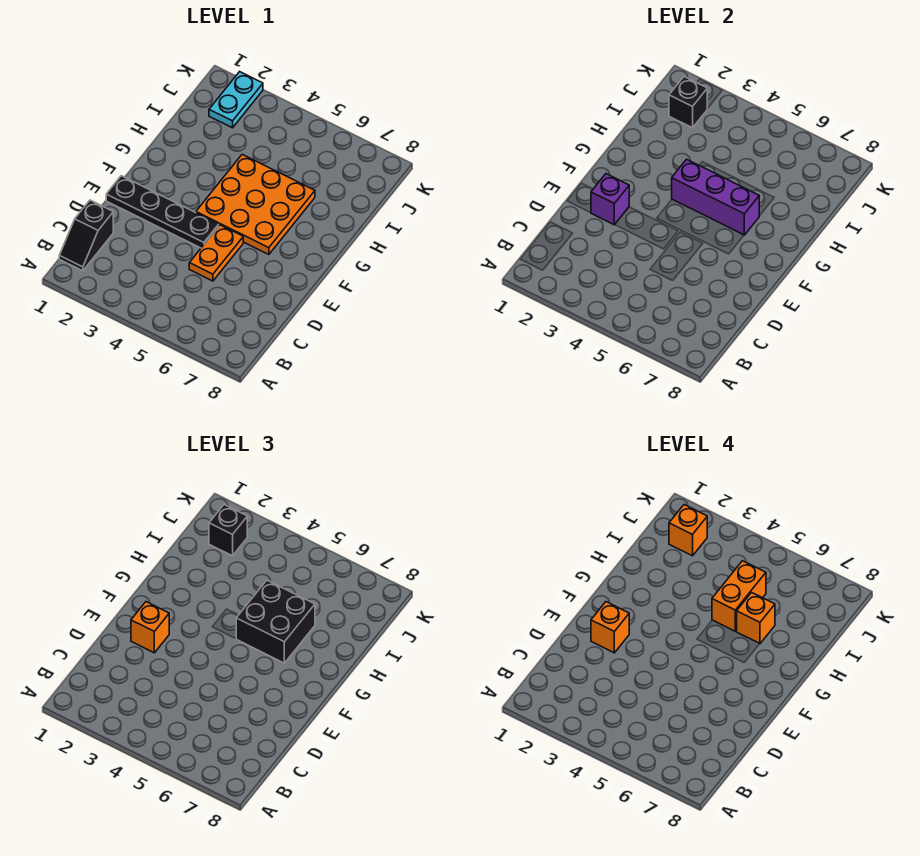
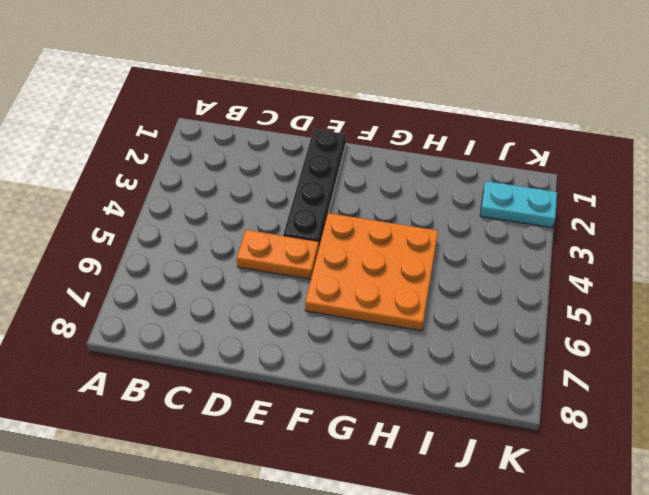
none -> black slope B1:C1 level 1 top C
none -> purple brick E2 level 2
none -> purple brick G4:G6 level 2

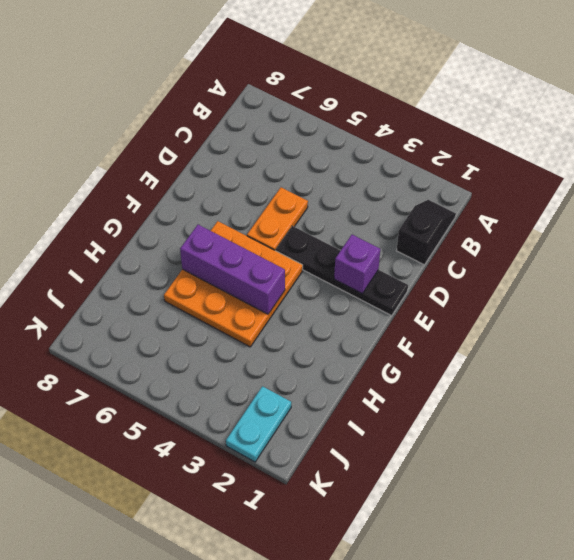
none -> black brick J2 level 2
none -> orange brick E2 level 3
none -> black brick G5:H6 level 3

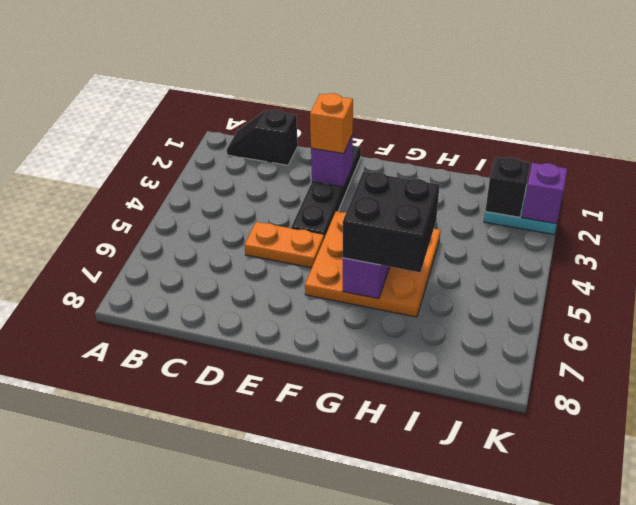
purple brick K2 level 2 -> none
none -> black brick J2 level 3
none -> orange brick E2 level 4
none -> orange brick H5:I5 level 4

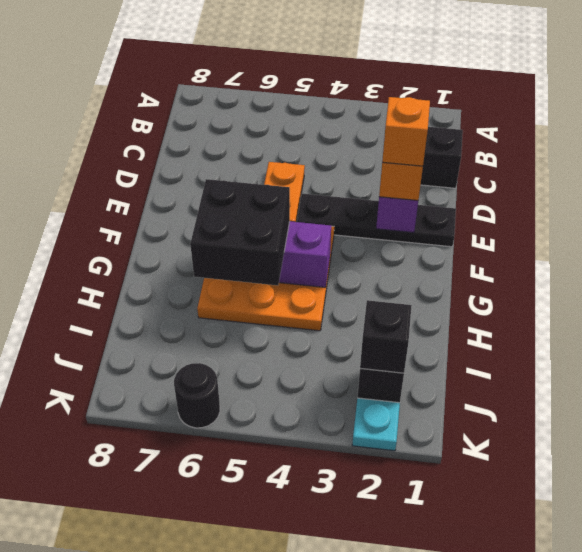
black round brick K6 level 1 -> none
none -> orange brick H5:I5 level 4
none -> orange brick H6 level 4
none -> orange brick J2 level 4

